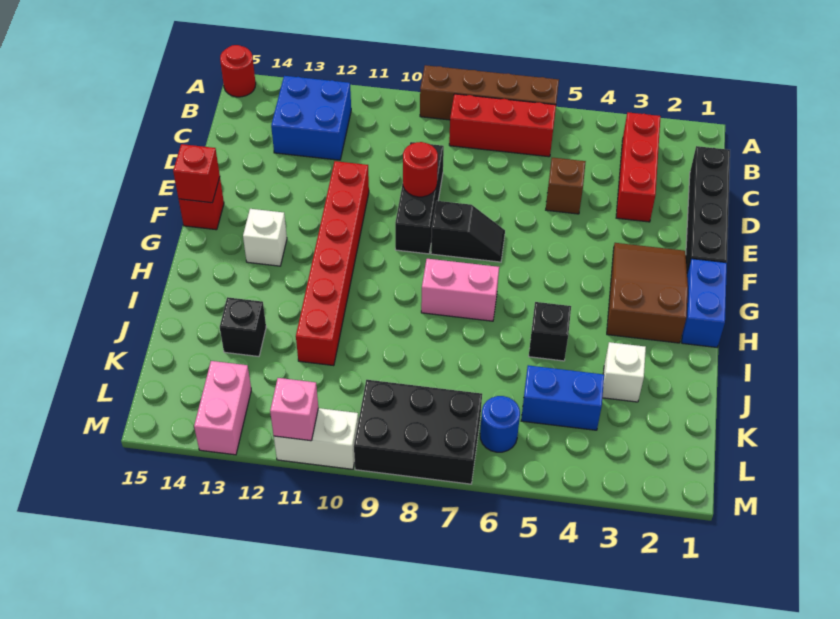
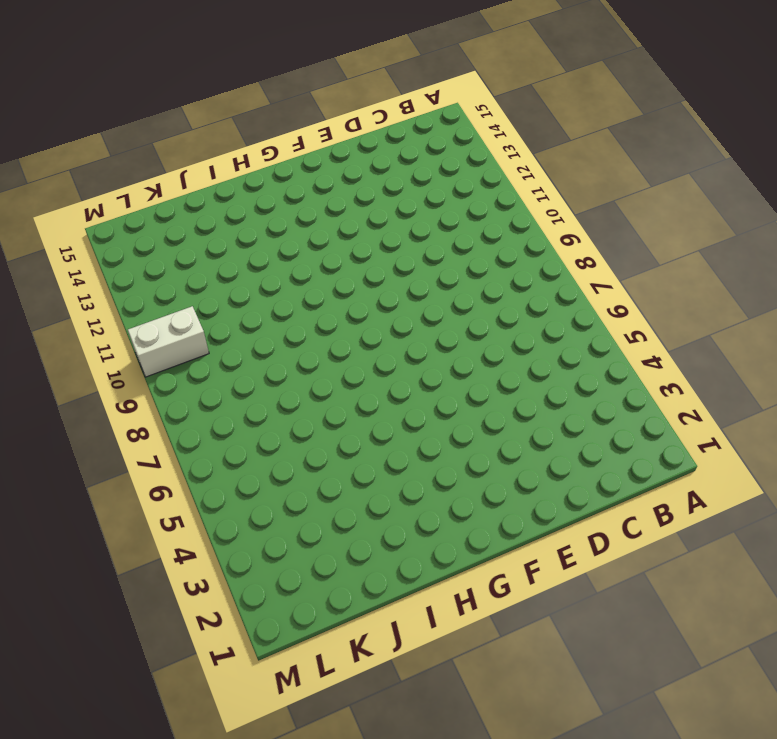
white brick L10:M10 level 1 -> white brick M10:M11 level 1
none -> brown brick A6:A9 level 1
none -> red round brick A15 level 1
none -> red brick B3:D3 level 1

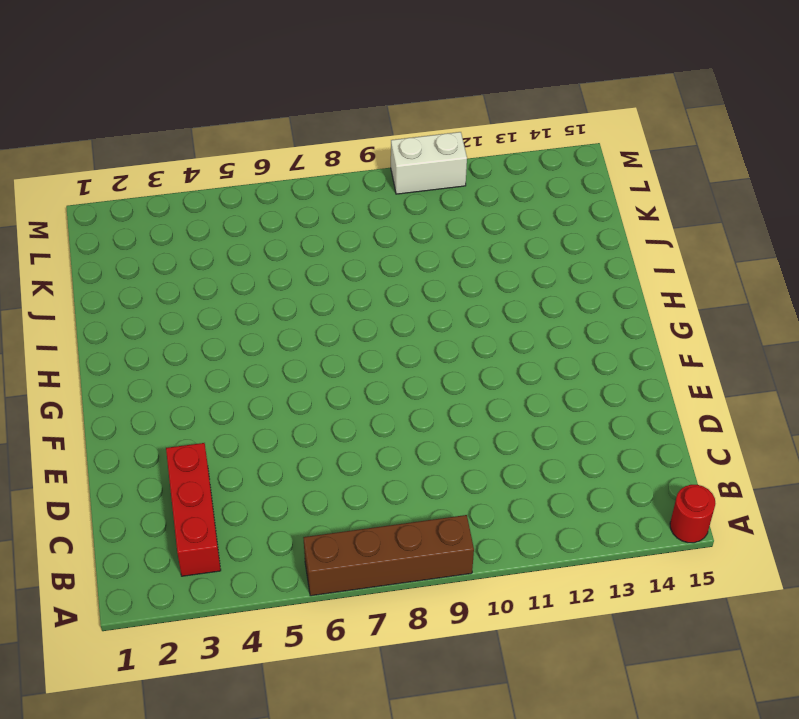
none -> red brick B6:B8 level 1
none -> blue brick B12:C13 level 1
none -> black brick C1:F1 level 1

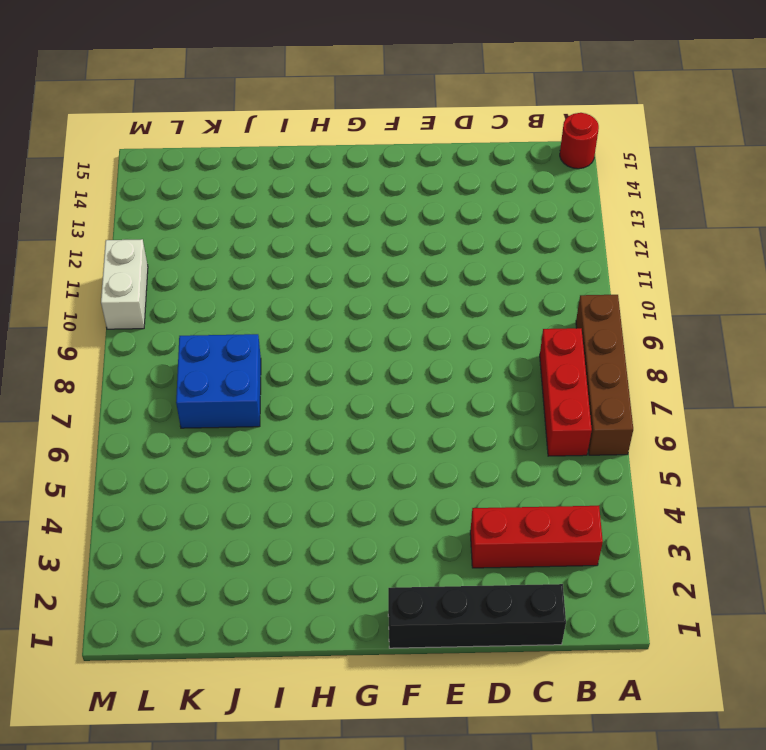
blue brick J7:K8 level 1 -> blue brick B12:C13 level 1
none -> brown brick D5 level 1
none -> black brick D9:F9 level 1
none -> red brick E11:J11 level 1

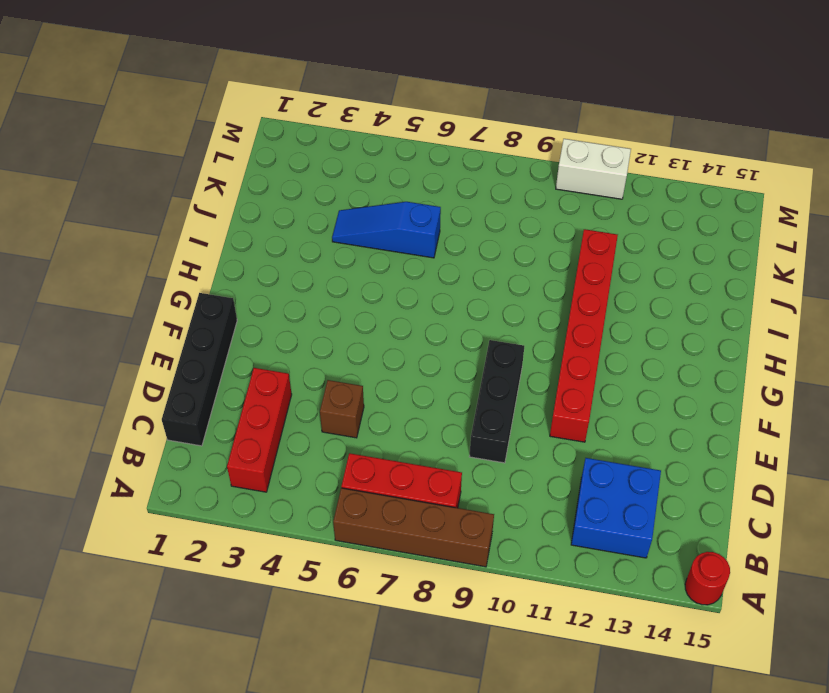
blue slope J4:J6 level 1 top 6 -> none
none -> brown slope F2:H3 level 1 top H
none -> black slope F7:F8 level 1 top 8
none -> red brick F15 level 1

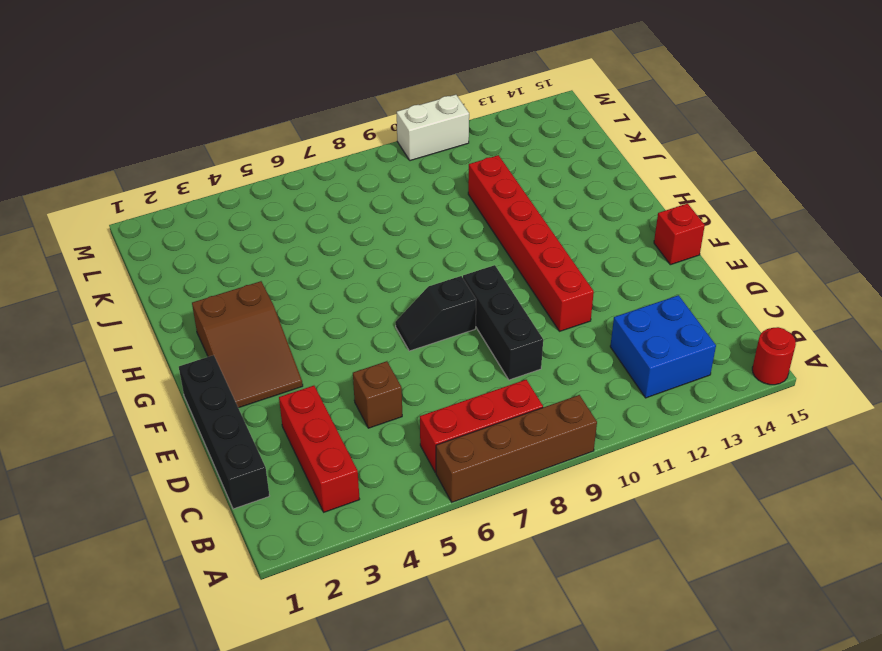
none -> blue brick G1:H1 level 1
none -> white brick G13 level 1
none -> pink brick H7:H8 level 1

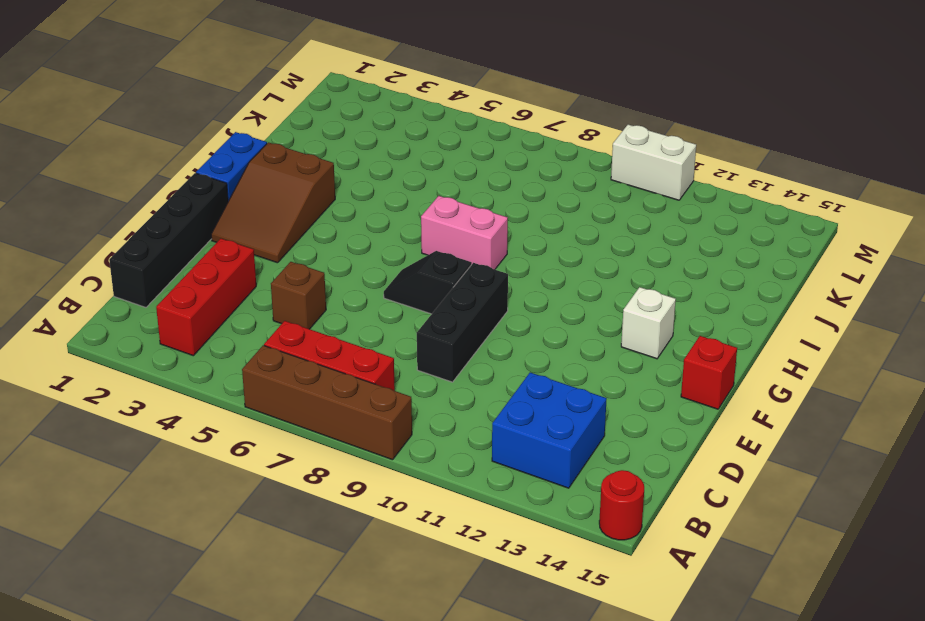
none -> red brick E11:J11 level 1
none -> black brick I5 level 1
none -> white brick J3 level 1

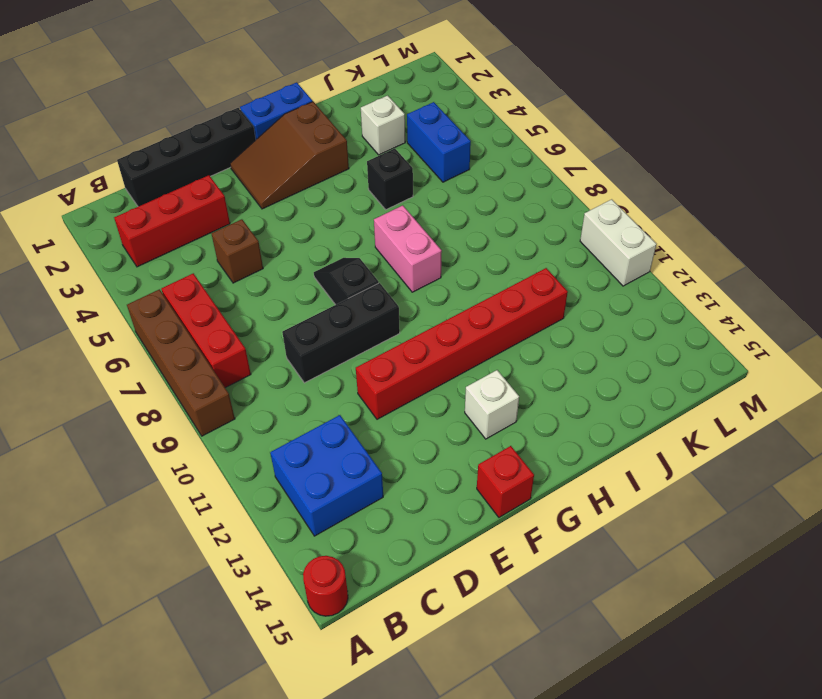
none -> black brick J13 level 1
none -> blue round brick L6 level 1
none -> black brick L7:M9 level 1

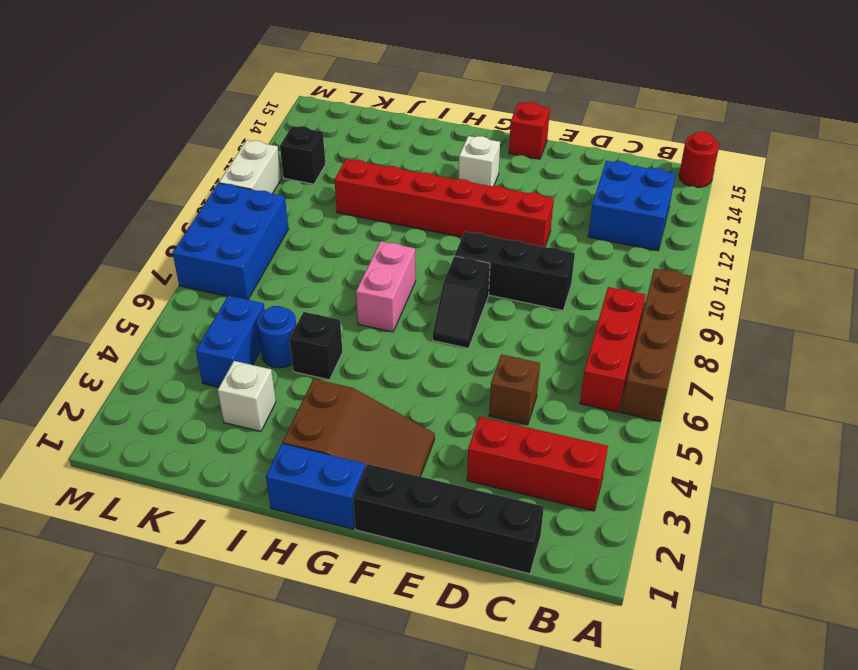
blue round brick J5 level 1 -> blue round brick L6 level 1
blue brick L7:M9 level 1 -> black brick L7:M9 level 1
black brick L12 level 1 -> black brick J13 level 1
none -> pink brick L13:M13 level 1
none -> red round brick E9 level 2
none -> red brick F15 level 2

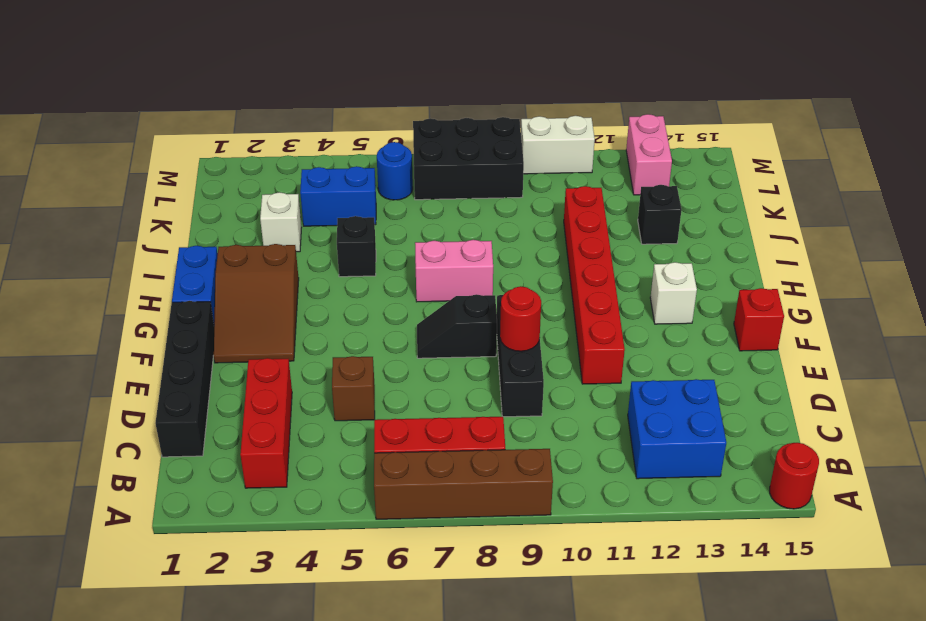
none -> red brick F15 level 2
none -> pink brick M11 level 2

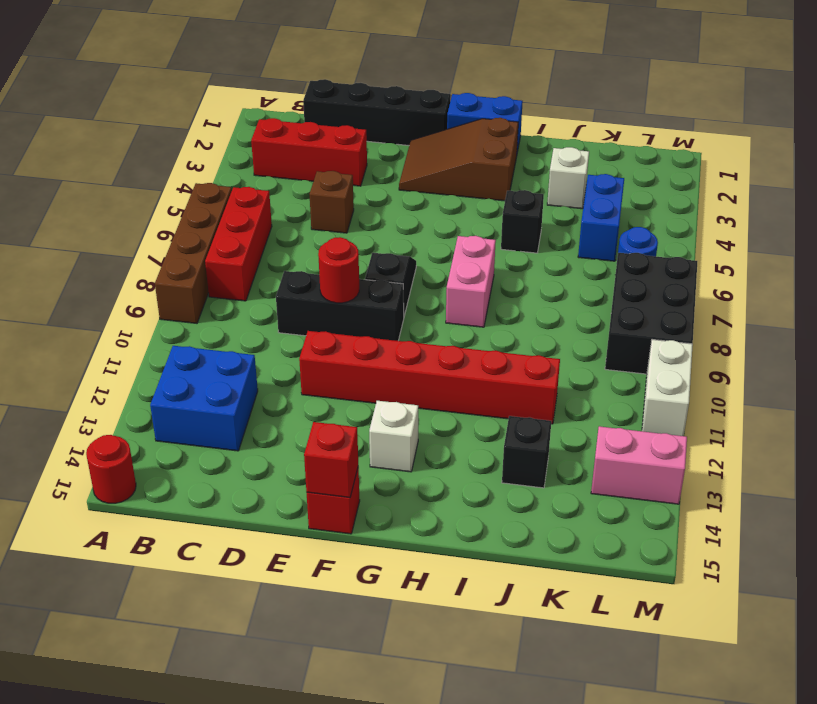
none -> pink brick M11 level 2

